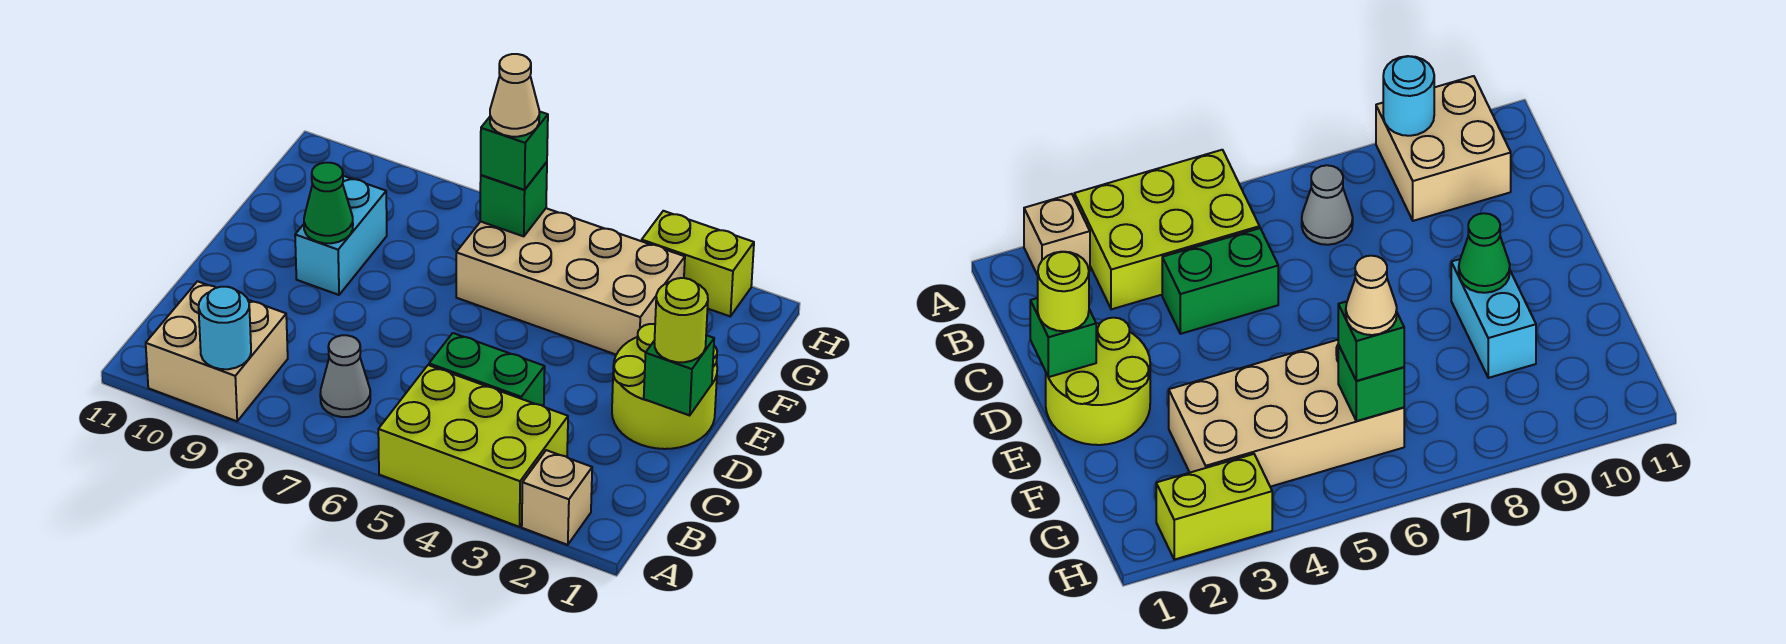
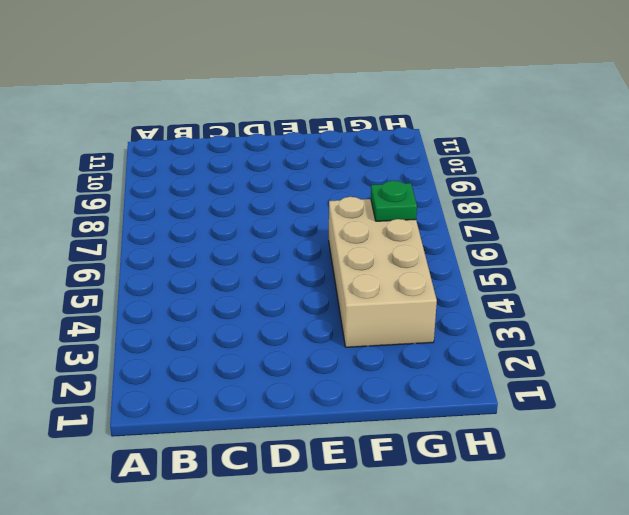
green plate G6 level 2 -> green brick G6 level 2
none -> tan brick A2 level 1
none -> lime brick A3:B5 level 1
none -> tan brick A9:B10 level 1

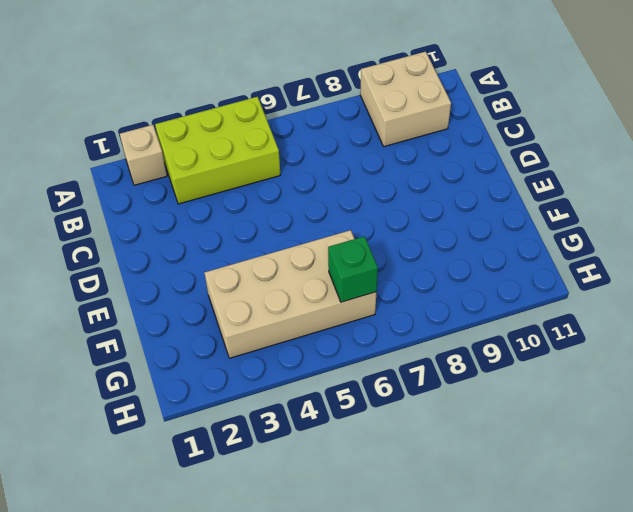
none -> grey cone B7 level 1
none -> green brick C4:C5 level 1
none -> lime round brick D1:E2 level 1

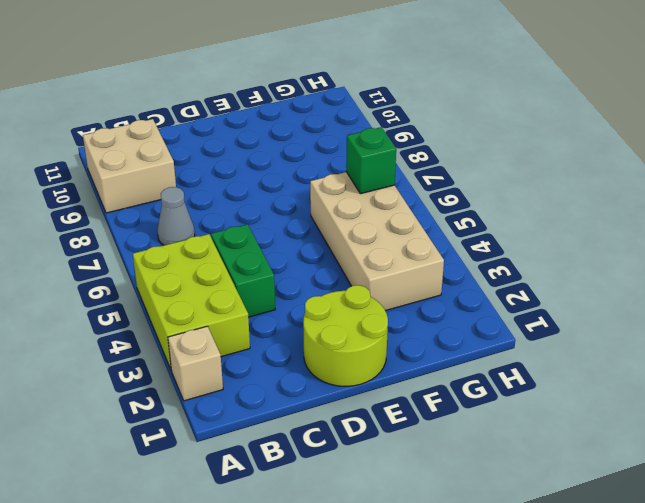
none -> cyan brick E9:F9 level 1
none -> lime brick H2:H3 level 1
none -> cyan round brick A9 level 2

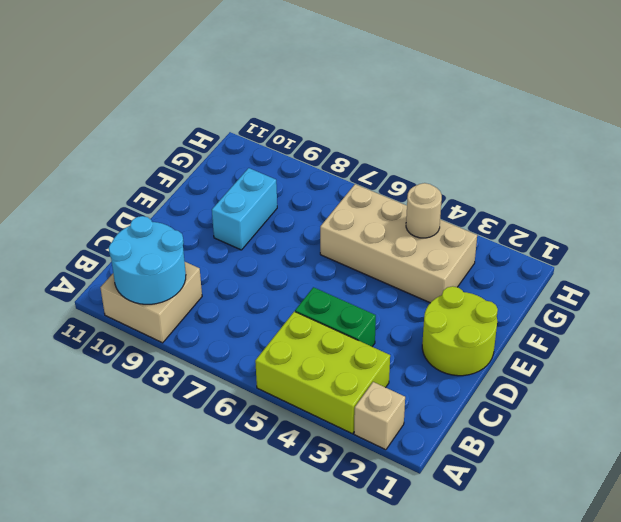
cyan round brick A9:B10 level 2 -> cyan round brick A9 level 2
tan round brick G4 level 2 -> none
none -> grey cone B7 level 1
none -> lime brick H2:H3 level 1
none -> green brick D1 level 2

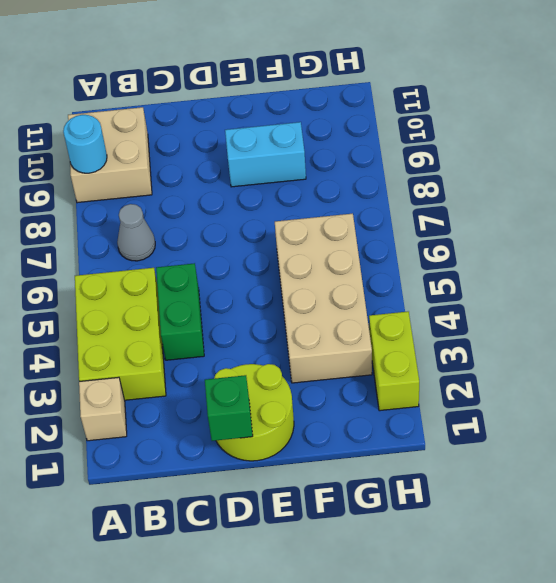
none -> green cone E9 level 2
none -> green brick G6 level 2
none -> lime round brick D1 level 3

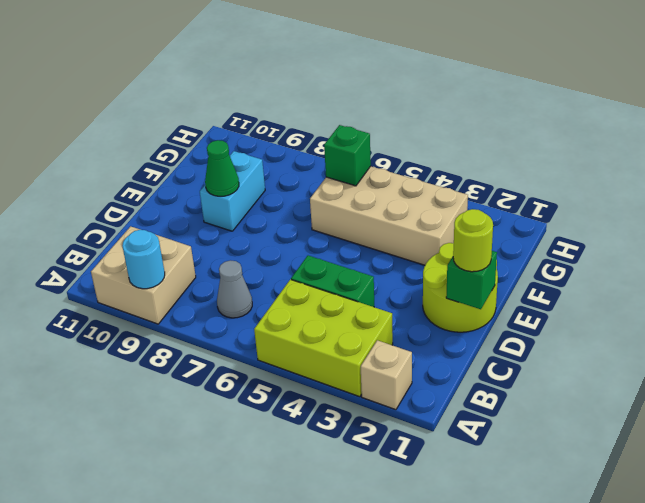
none -> lime brick H2:H3 level 1
none -> green brick G6 level 3
none -> tan cone G6 level 4

